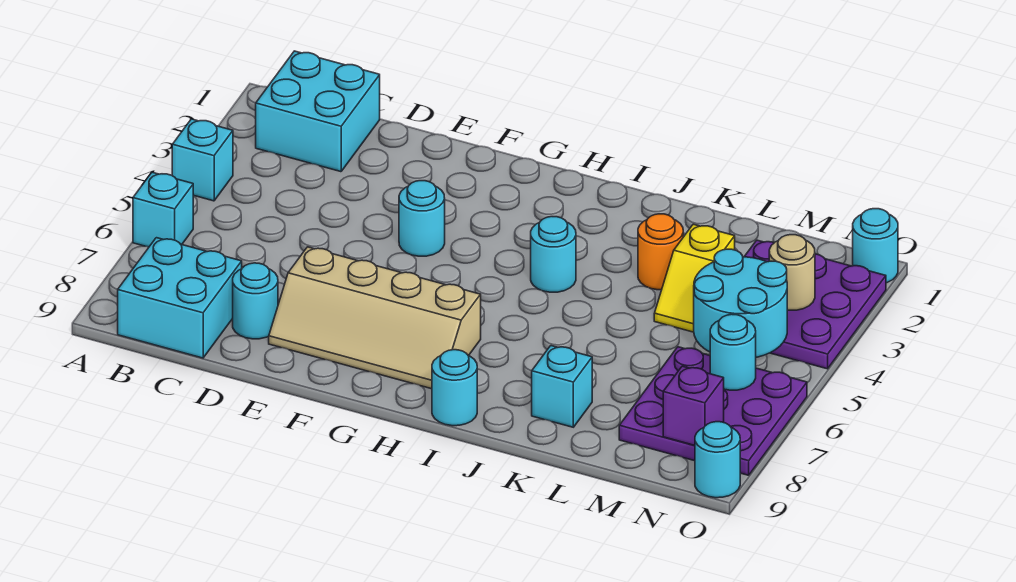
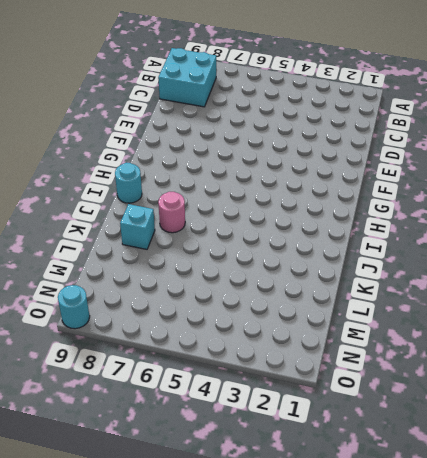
pink round brick J7 level 1 -> none
none -> cyan brick A4 level 1
none -> cyan brick A6 level 1
none -> cyan brick B1:C2 level 1

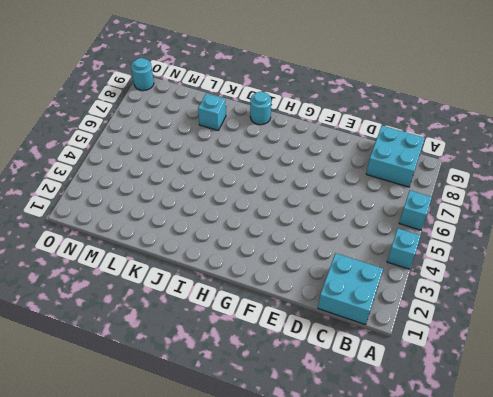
none -> cyan round brick D8 level 1
none -> tan slope E7:H8 level 1 top 7
none -> cyan round brick F4 level 1

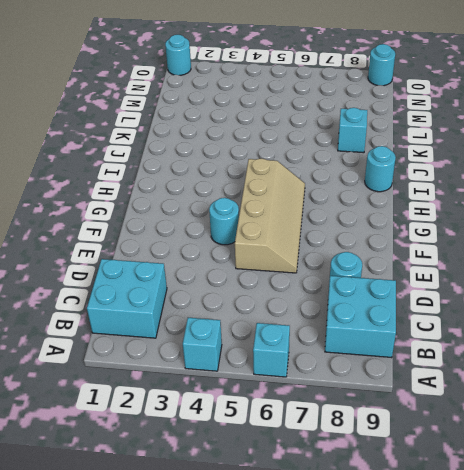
tan slope E5:H6 level 1 top 5 -> tan slope E7:H8 level 1 top 7
none -> cyan round brick I4 level 1
none -> orange round brick K3 level 1
none -> yellow slope L3:L4 level 1 top 3

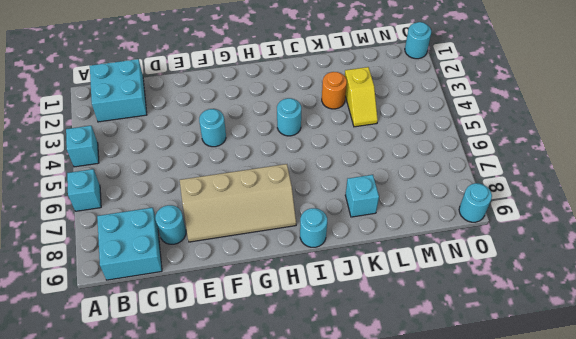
none -> purple plate M2:O4 level 1
none -> purple plate M6:O8 level 1
none -> cyan round brick M4:N5 level 2

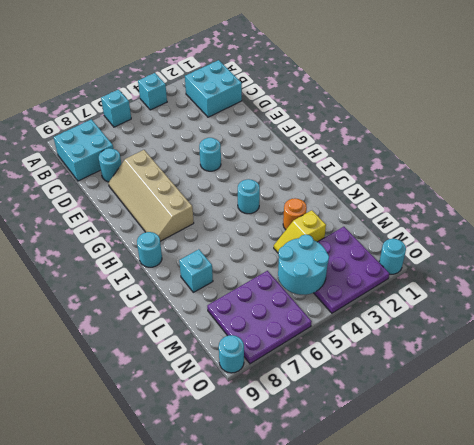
none -> tan round brick N3 level 2
none -> cyan round brick N6 level 2
none -> purple brick N8 level 2

